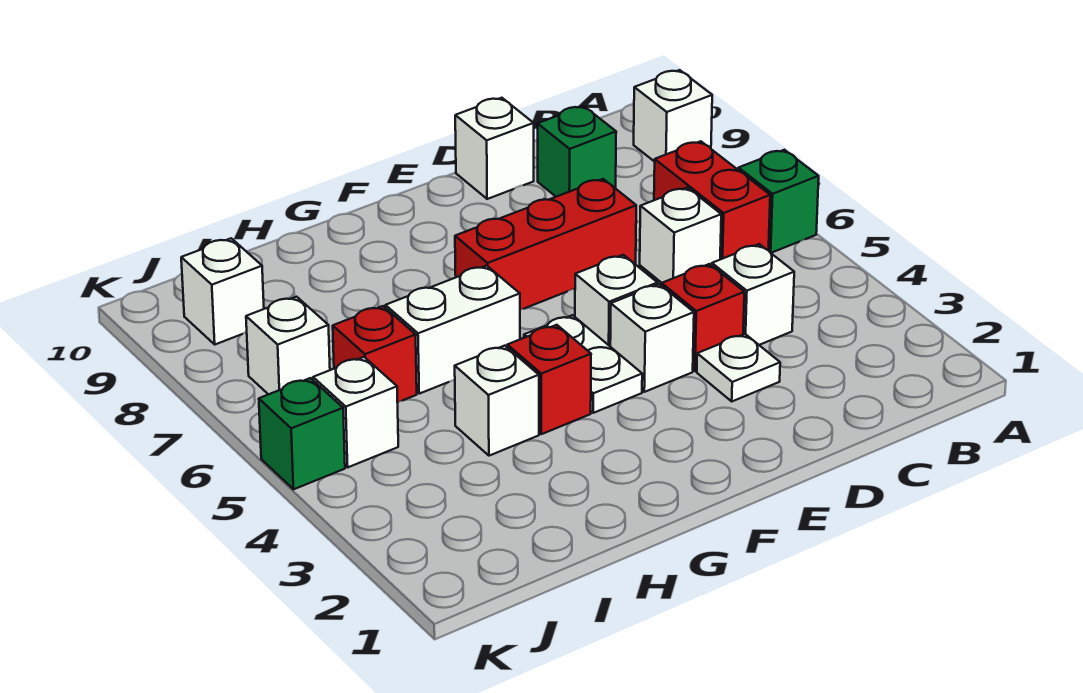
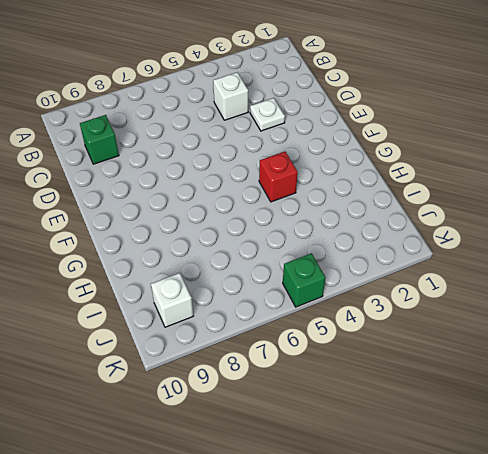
none -> green brick A6 level 1
none -> white brick A9 level 1
none -> red brick B6:B7 level 1

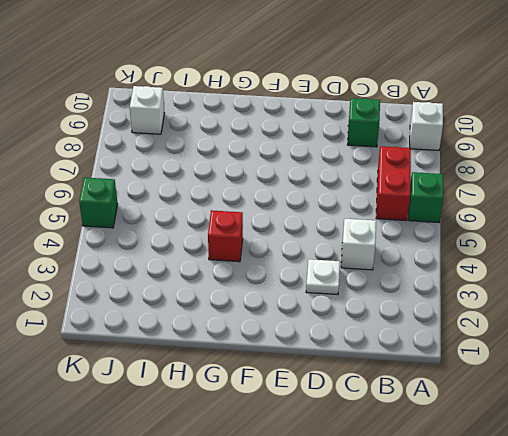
none -> white brick C6 level 1
none -> red brick D4 level 1
none -> red brick D7:F7 level 1

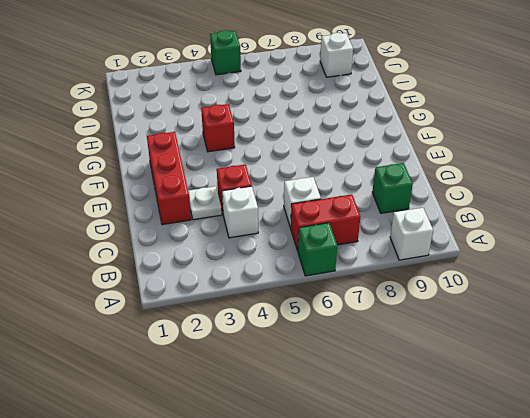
red brick D2:F2 level 1 -> red brick D7:F7 level 1
none -> white brick D10 level 1
none -> white brick E4 level 1
none -> white brick E5 level 1

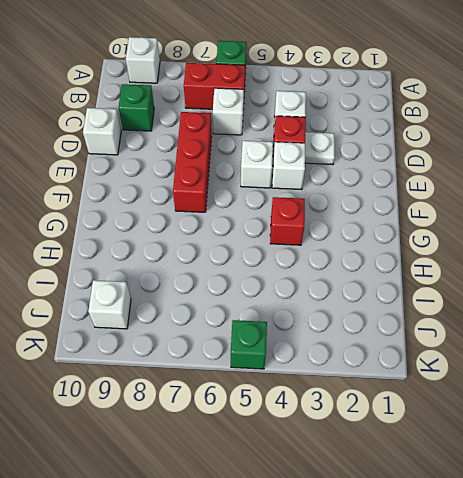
none -> white plate F4:F5 level 1
none -> white brick G6:H6 level 1
none -> white brick H4 level 1

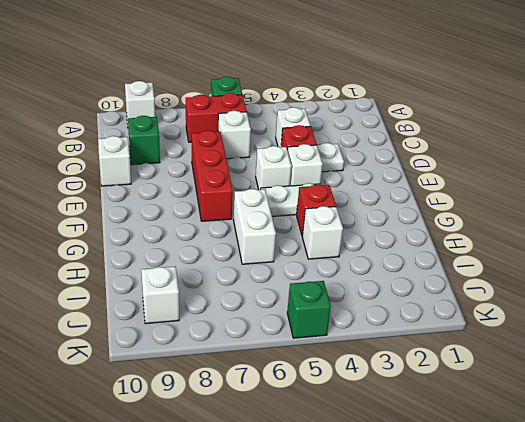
none -> red brick I6 level 1
none -> white brick J5 level 1
none -> white brick J7 level 1

